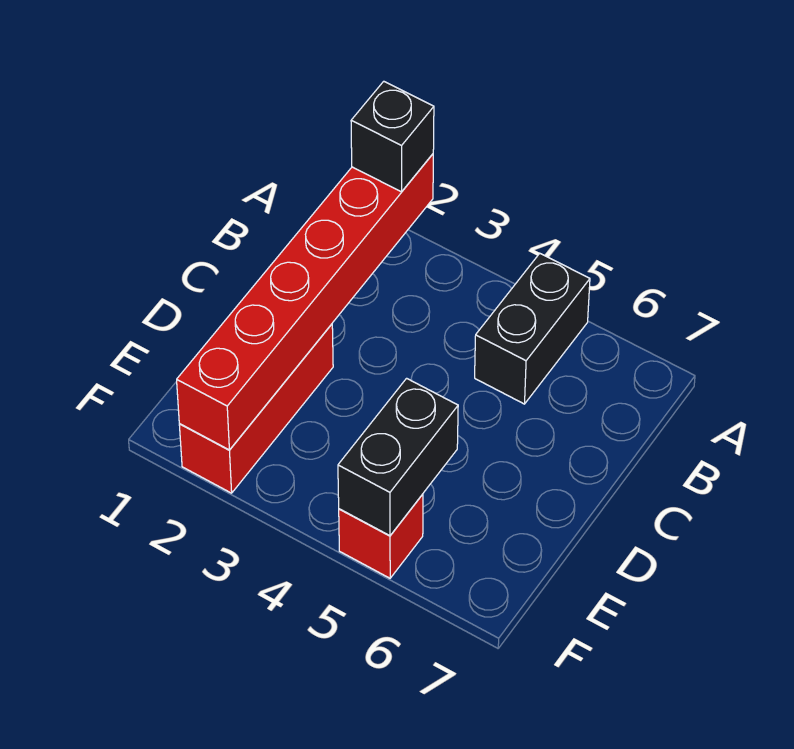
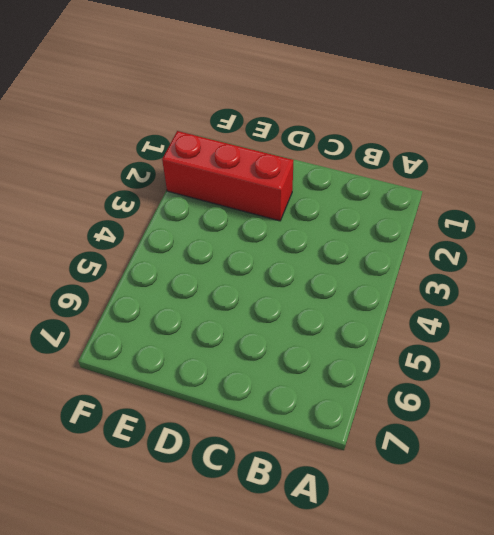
none -> black brick A5:B5 level 1
none -> red brick F5 level 1

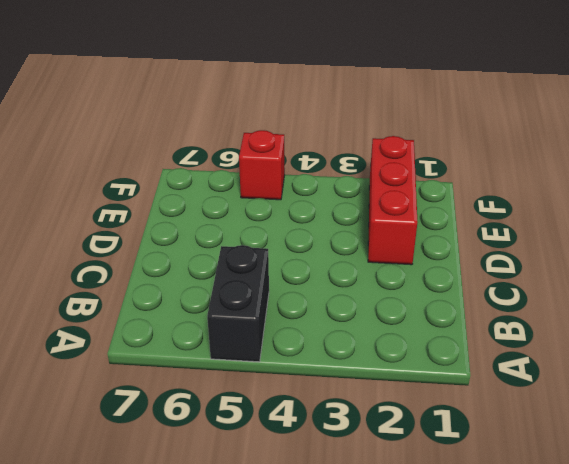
none -> red brick A2:F2 level 2
none -> black brick E5:F5 level 2

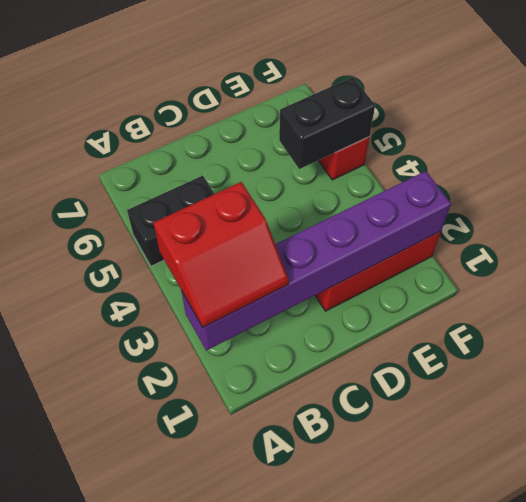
purple brick A2:F2 level 2 -> red brick A2:F2 level 2
red slope A2:B3 level 3 top 3 -> black brick A2 level 3

